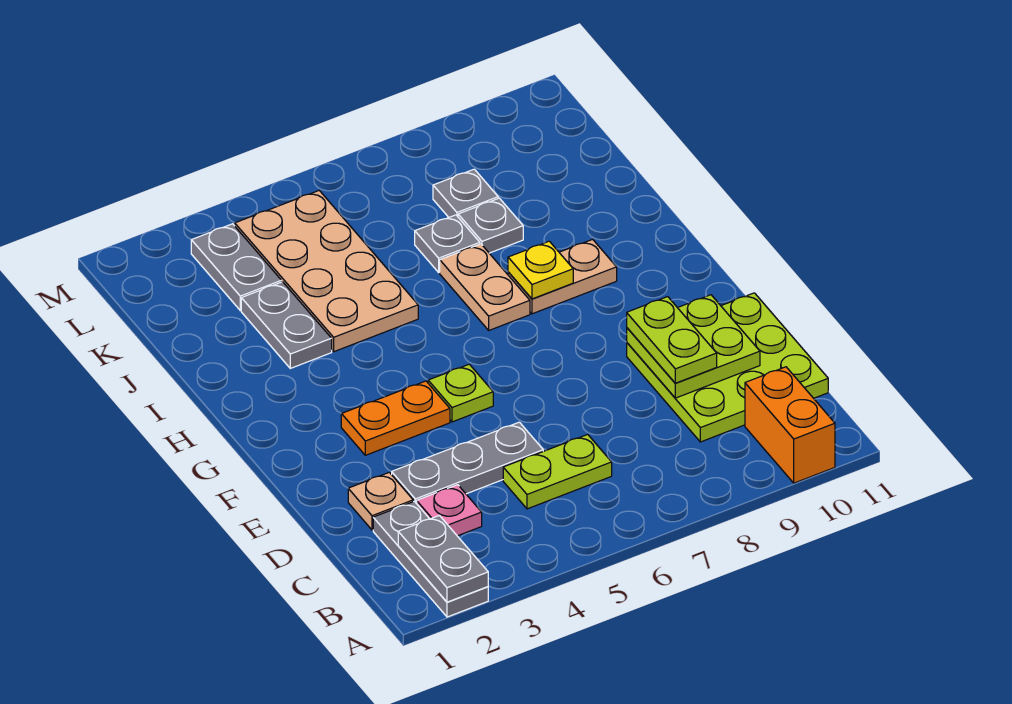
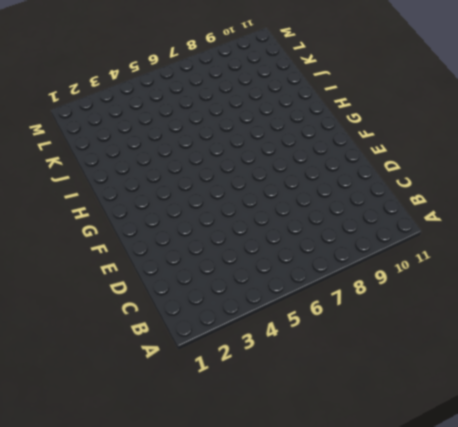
none -> grey plate A2:C2 level 1
none -> orange brick A10:B10 level 1
none -> pink plate C3 level 1

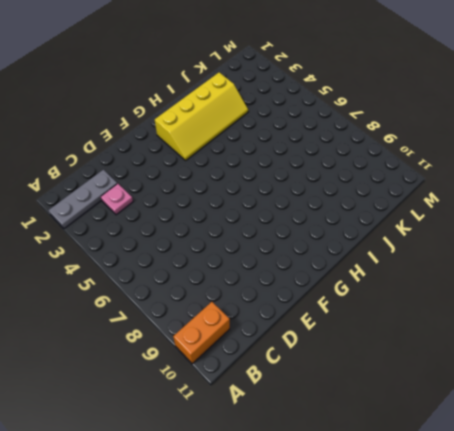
yellow slope G2:J3 level 1 top 2 -> grey plate I3:J3 level 1
none -> lime plate C5:C6 level 1
none -> lime plate C9:E11 level 1
none -> tan plate D2 level 1

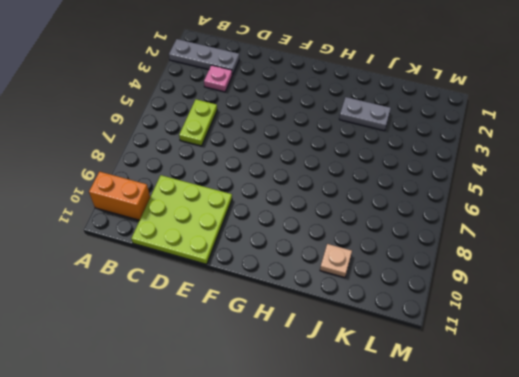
tan plate J10 level 1 -> tan plate D2 level 1
none -> grey plate D3:D5 level 1
none -> orange plate F3:F4 level 1
none -> lime plate F5 level 1

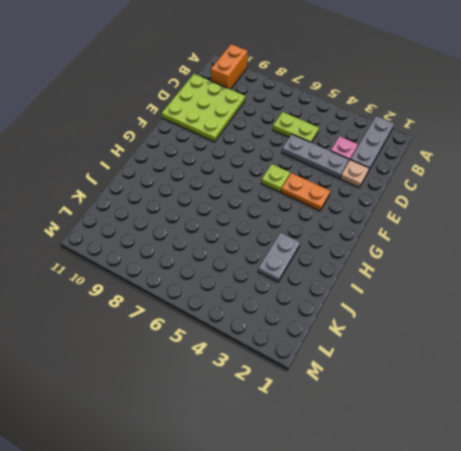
none -> tan plate H7:I7 level 1
none -> tan plate H8:H9 level 1
none -> tan plate I4:L5 level 1

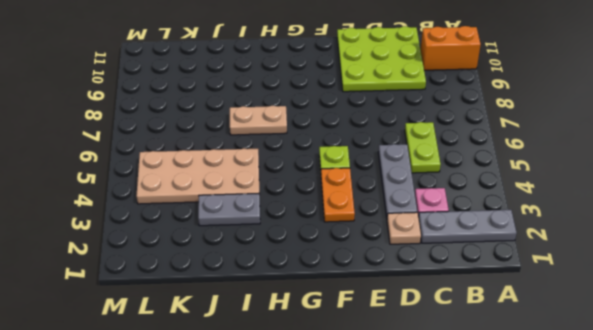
none -> tan plate H8:H9 level 1
none -> grey plate J7 level 1
none -> grey plate J8 level 1

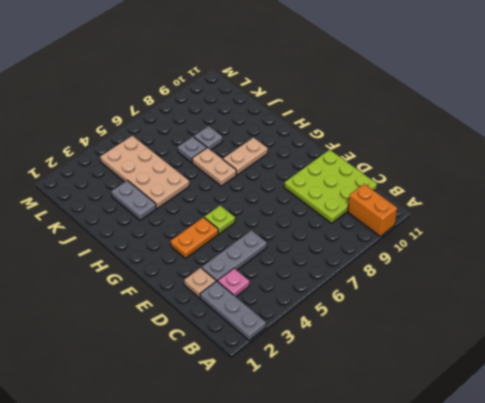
none -> lime plate C5:C6 level 1
none -> grey plate K3:L3 level 1
none -> grey plate K8 level 1

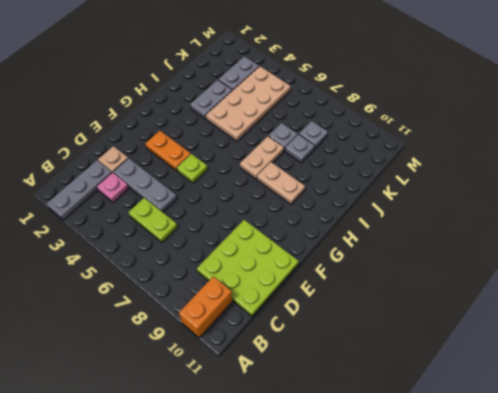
none -> grey plate A2:B2 level 2
none -> lime plate D9:E10 level 2
none -> yellow plate H8 level 2

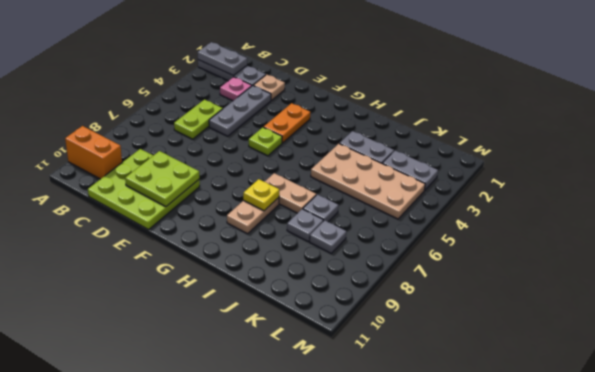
none -> lime plate D9:E9 level 3

